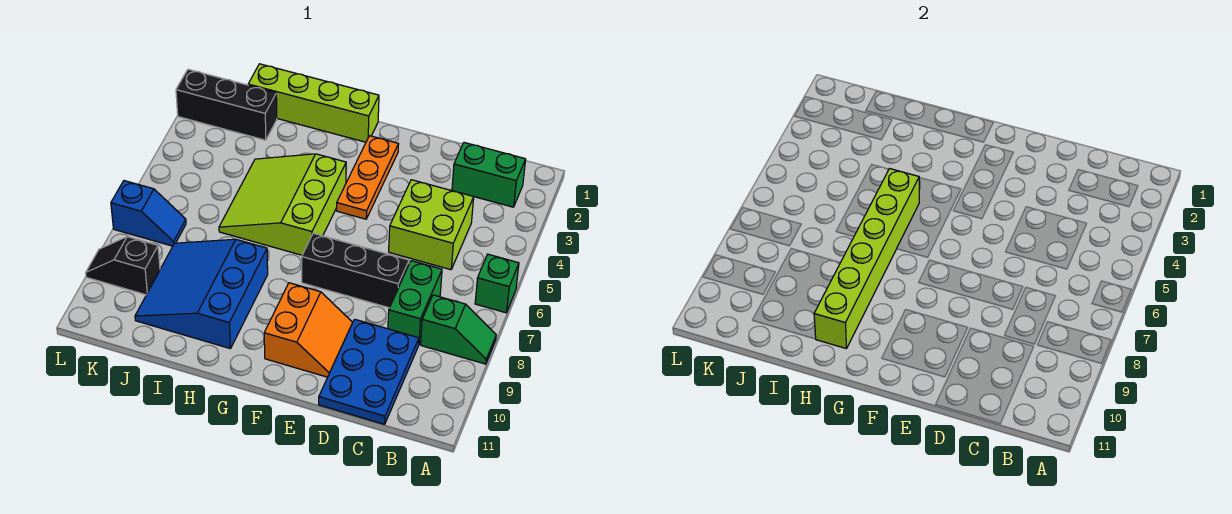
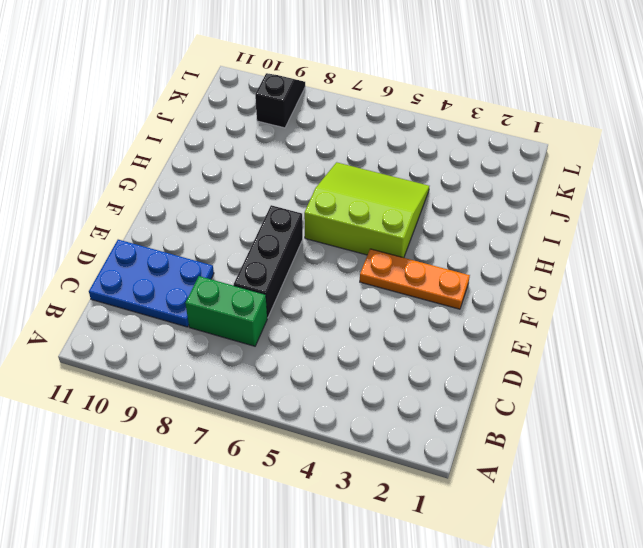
none -> green brick A6 level 1
none -> green slope A8:B8 level 1 top B
none -> green brick B2:C2 level 1

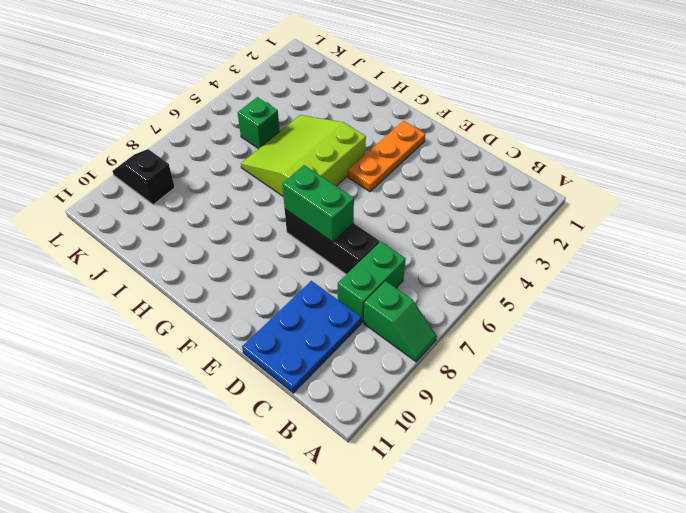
green brick E7:F7 level 2 -> green brick B2:C2 level 1
green brick J5 level 1 -> green brick A6 level 1
none -> lime brick C4:D5 level 1
none -> orange slope E9:F10 level 1 top F
none -> lime brick G1:J1 level 1

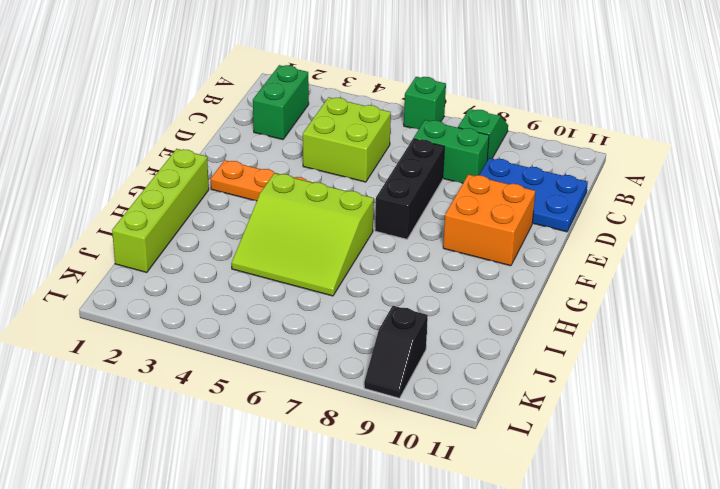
orange brick E9:F10 level 1 -> orange slope E9:F10 level 1 top F
none -> blue slope H8:J10 level 1 top H
none -> black brick J2:L2 level 1
none -> blue slope K7:L7 level 1 top L

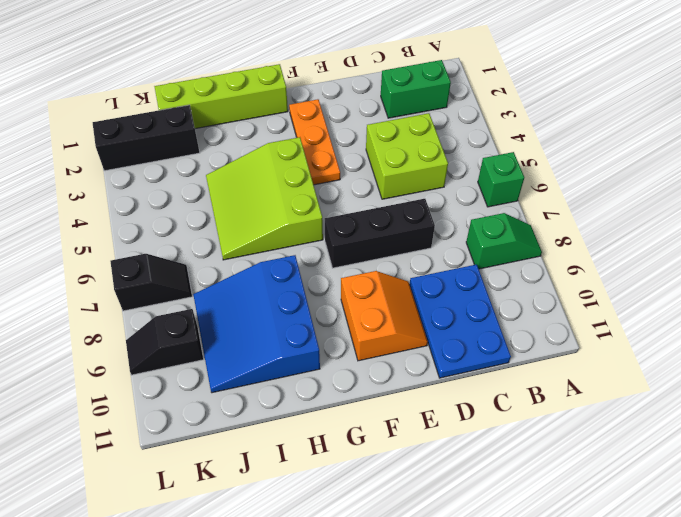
black slope K7:L7 level 1 top L -> blue slope K7:L7 level 1 top L
none -> green brick C7:C8 level 1
none -> lime brick H5:H10 level 2

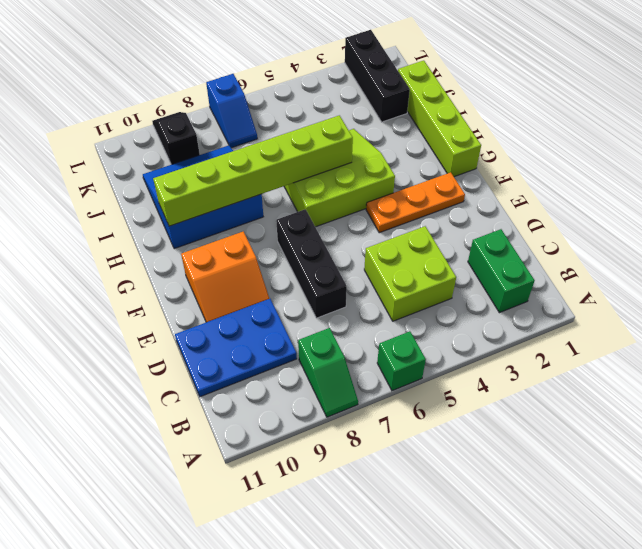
none -> green brick C7:C8 level 1

